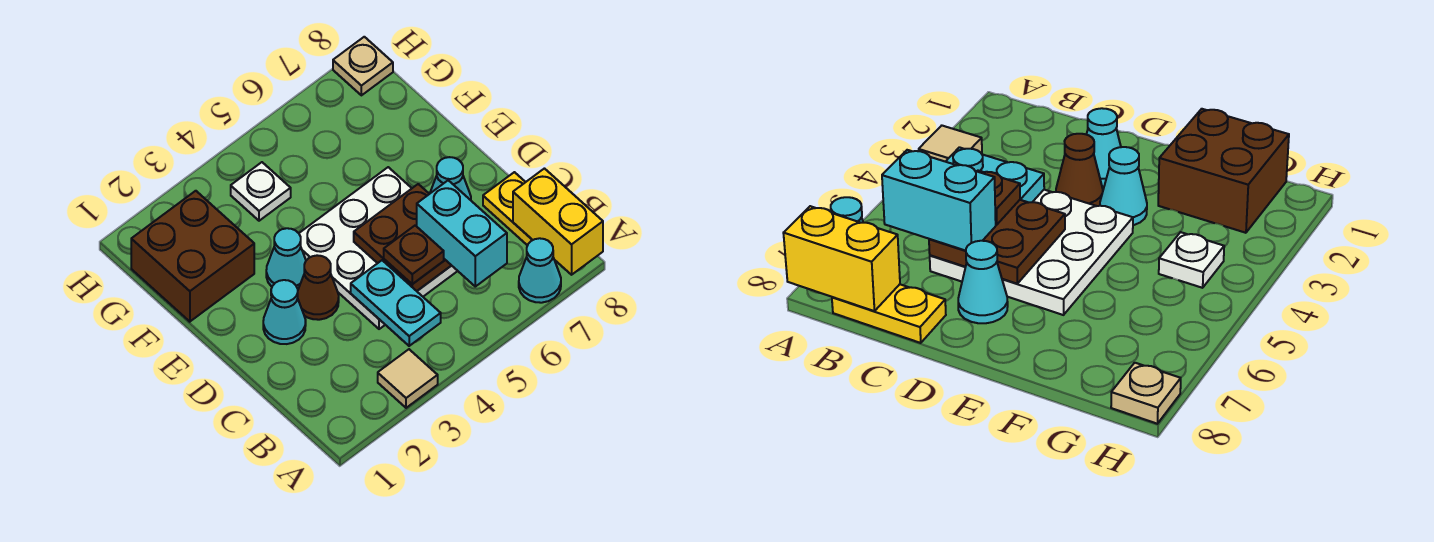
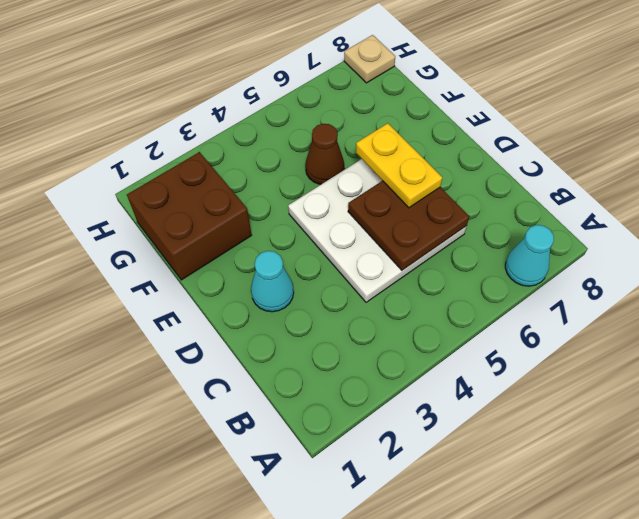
yellow plate D6:E6 level 3 -> yellow plate B8:C8 level 1
brown cone F5 level 1 -> brown cone D3 level 1
none -> tan tile A3 level 1
none -> cyan cone D7 level 1
none -> cyan cone E3 level 1

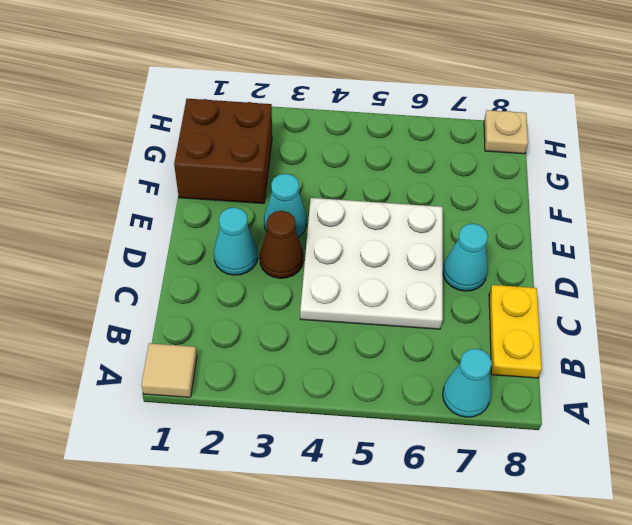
tan tile A1 level 1 -> tan tile A3 level 1
none -> white plate G4 level 1
none -> yellow brick A8:B8 level 2
none -> cyan plate B4:C4 level 2

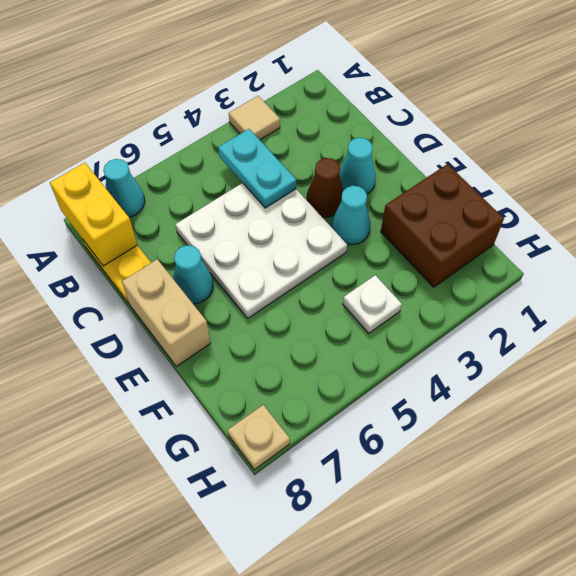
tan brick D8:E8 level 1 -> none
none -> brown plate C5:D6 level 2
none -> cyan brick B6:C6 level 3
none -> brown plate C5 level 3

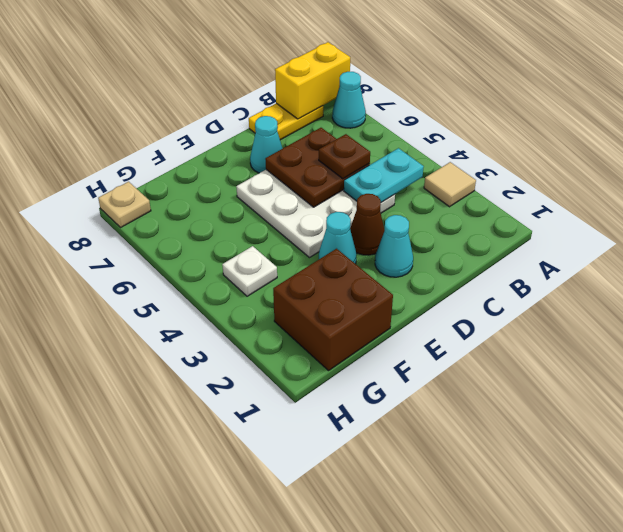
none -> cyan brick B6:C6 level 3

